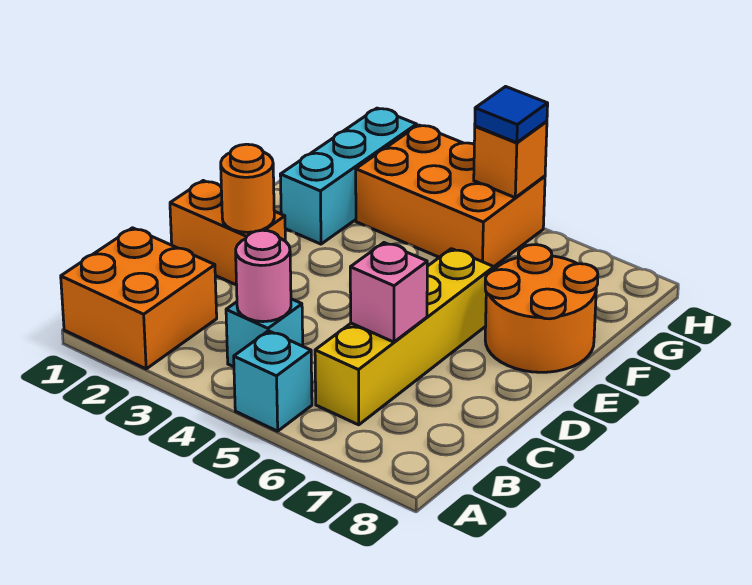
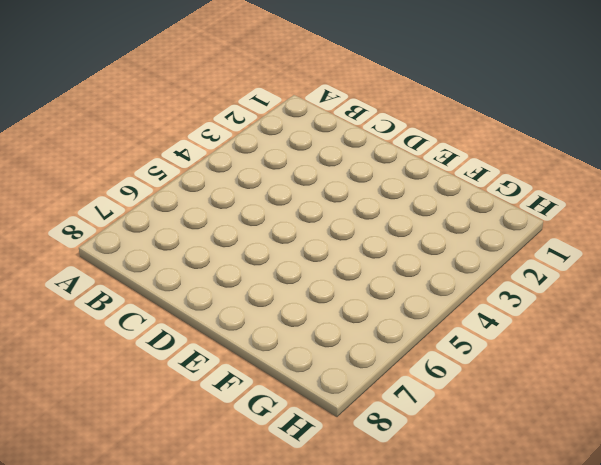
none -> orange brick A1:B2 level 1
none -> cyan brick A5 level 1
none -> cyan brick B4 level 1

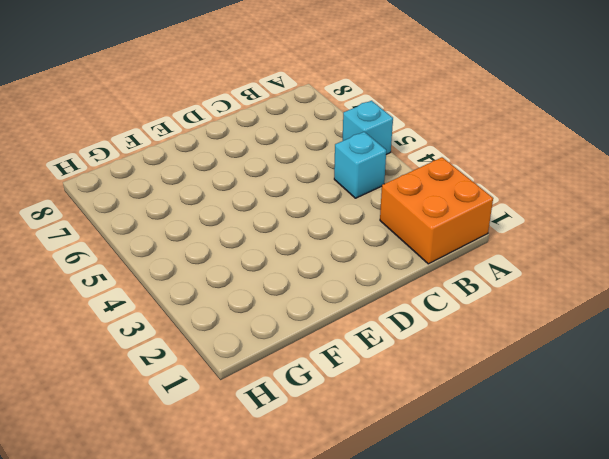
none -> yellow brick B6:E6 level 1
none -> orange brick D1:D2 level 1
none -> orange round brick E7:F8 level 1

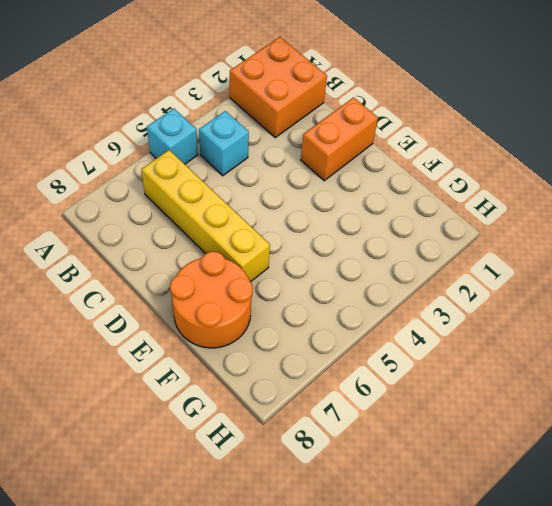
none -> cyan brick F2:H2 level 1
none -> orange brick G3:H5 level 1
none -> pink round brick B4 level 2

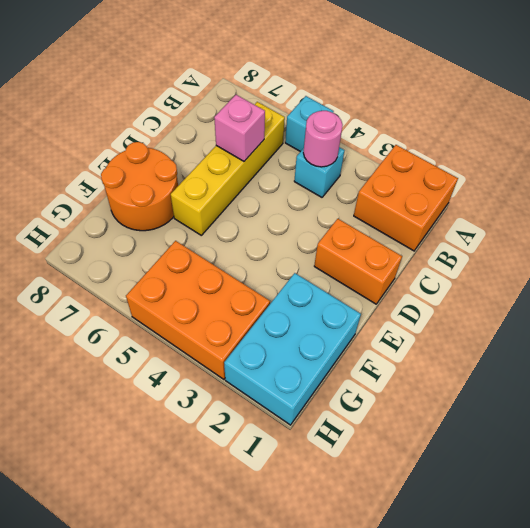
cyan brick F1:H2 level 1 -> cyan brick F2:H2 level 1
none -> orange round brick D2 level 2
none -> orange brick H5 level 2
none -> blue tile H5 level 3

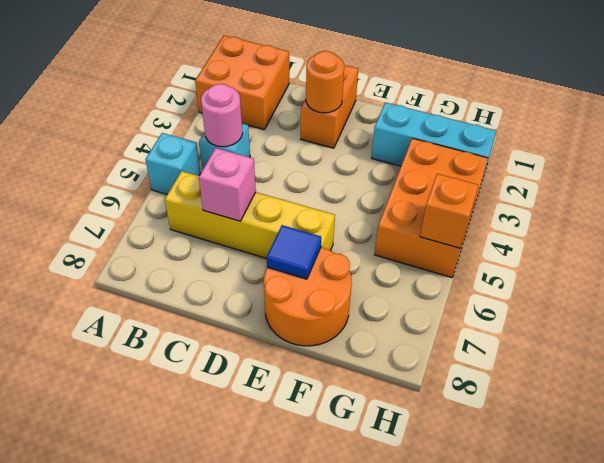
blue tile E7 level 2 -> blue tile H5 level 3

